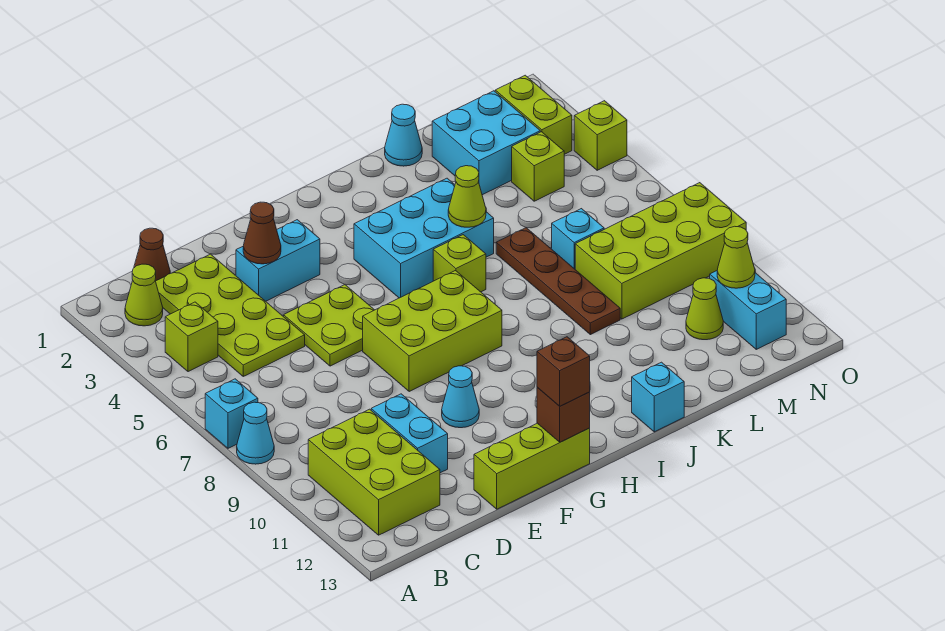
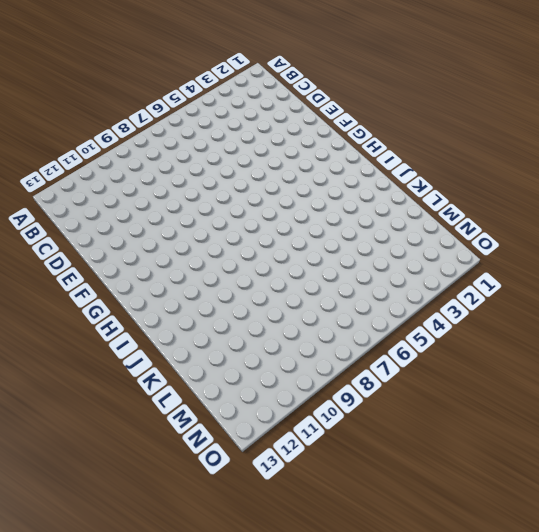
none -> cyan brick A7 level 1
none -> cyan cone A8 level 1
none -> lime cone B2 level 1
none -> lime brick B4 level 1

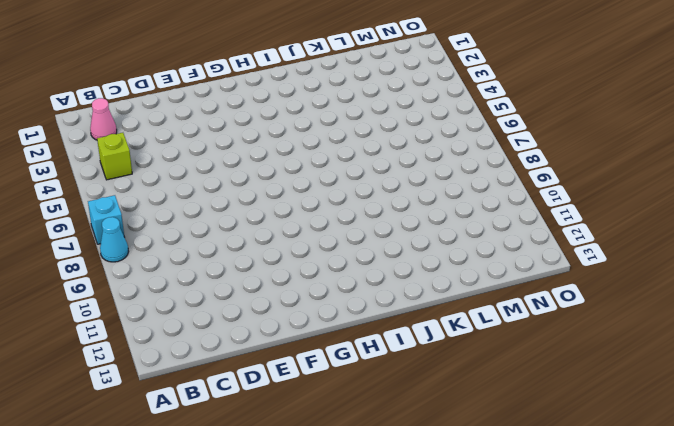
pink cone B2 level 1 -> lime cone B2 level 1
none -> lime brick B10:C12 level 1
none -> brown cone C1 level 1
none -> lime plate C2:D5 level 1
none -> cyan brick D10:D11 level 1

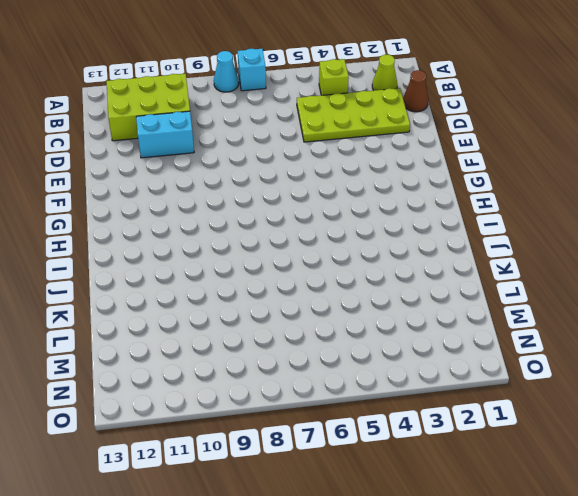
none -> cyan brick E3:F3 level 1
none -> lime plate E5:F6 level 1
none -> lime brick E13:G13 level 1
none -> lime brick F7:H8 level 1

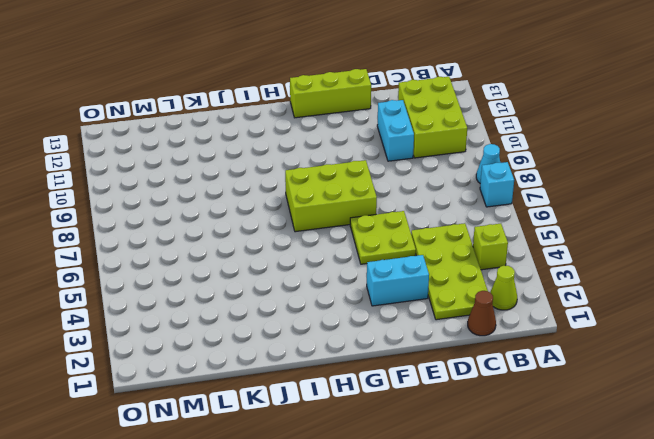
none -> cyan cone F10 level 1
none -> cyan brick H4:J5 level 1
none -> lime brick I6 level 1
none -> cyan brick J13 level 1

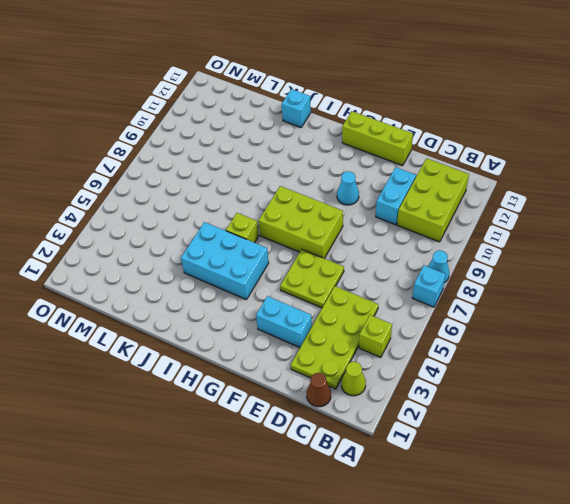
none -> cyan cone K1 level 1
none -> brown plate K6:K9 level 1
none -> cyan brick L2:M3 level 1
none -> cyan brick L7 level 1

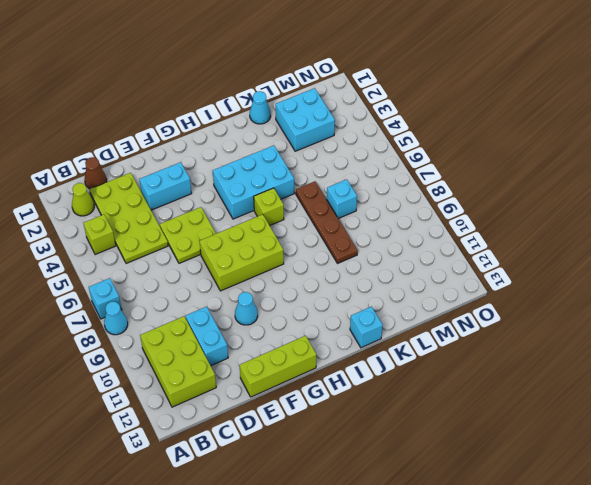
none -> lime brick L8:O9 level 1
none -> lime brick M4 level 1
none -> lime cone M11 level 1
none -> lime brick N2:N3 level 1

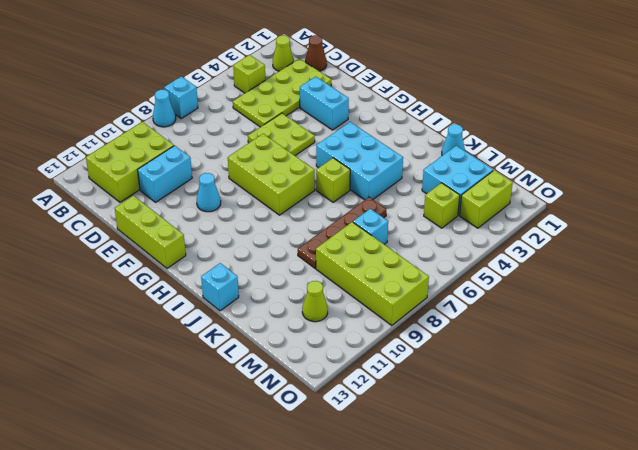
none -> cyan brick N11:N12 level 1
none -> lime brick O4 level 1
none -> brown cone E3 level 2
none -> brown brick G13 level 2

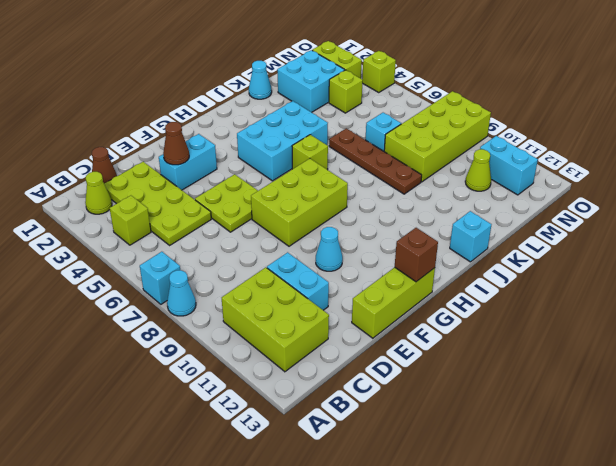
none -> lime cone J5 level 2
none -> lime cone N11 level 2
none -> brown brick G13 level 3

